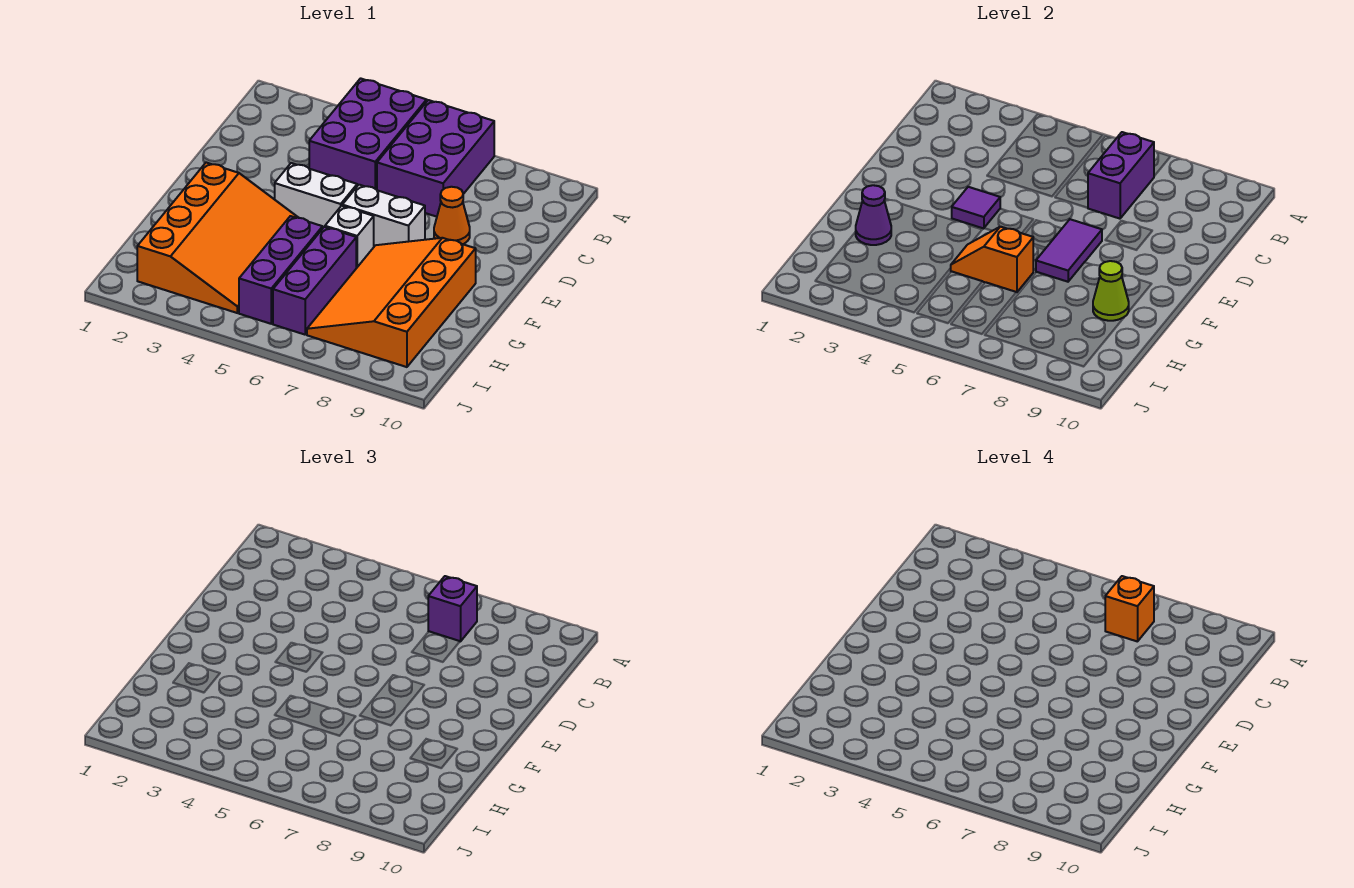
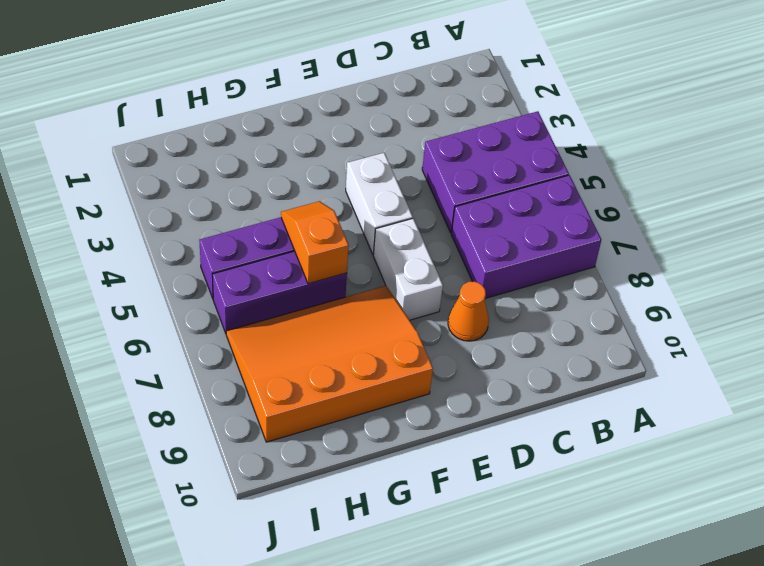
none -> orange slope F2:I4 level 1 top 2
none -> white brick F6 level 1
none -> purple brick B7:C7 level 2

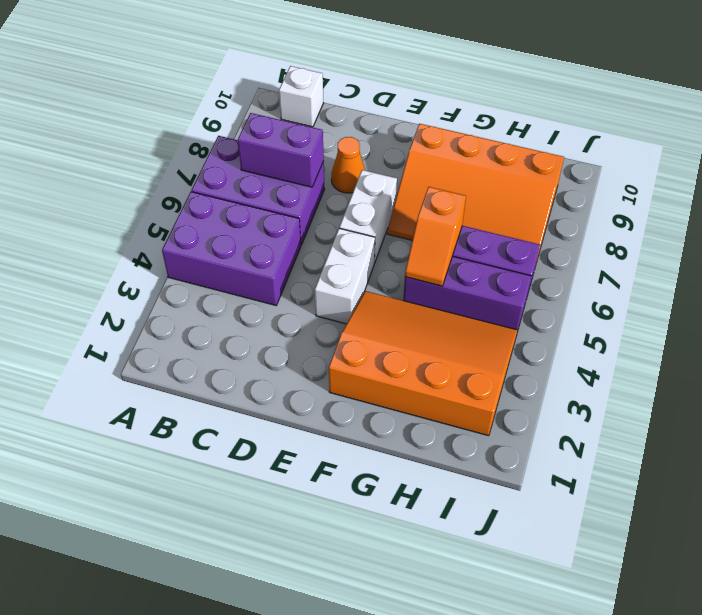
white brick B10 level 1 -> white brick F6 level 1
none -> purple tile E4 level 2
none -> purple tile E7:F7 level 2
none -> purple cone G2 level 2

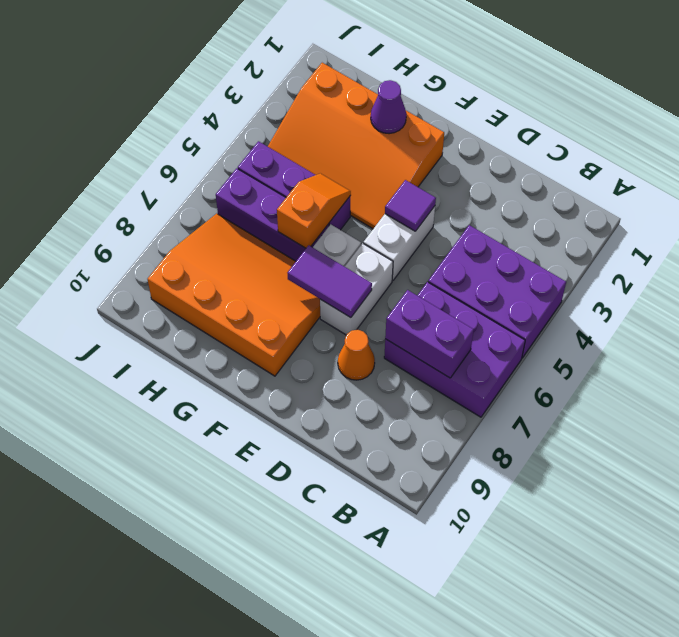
none -> lime cone G9 level 2
none -> purple brick B7 level 3
none -> orange brick B7 level 4

